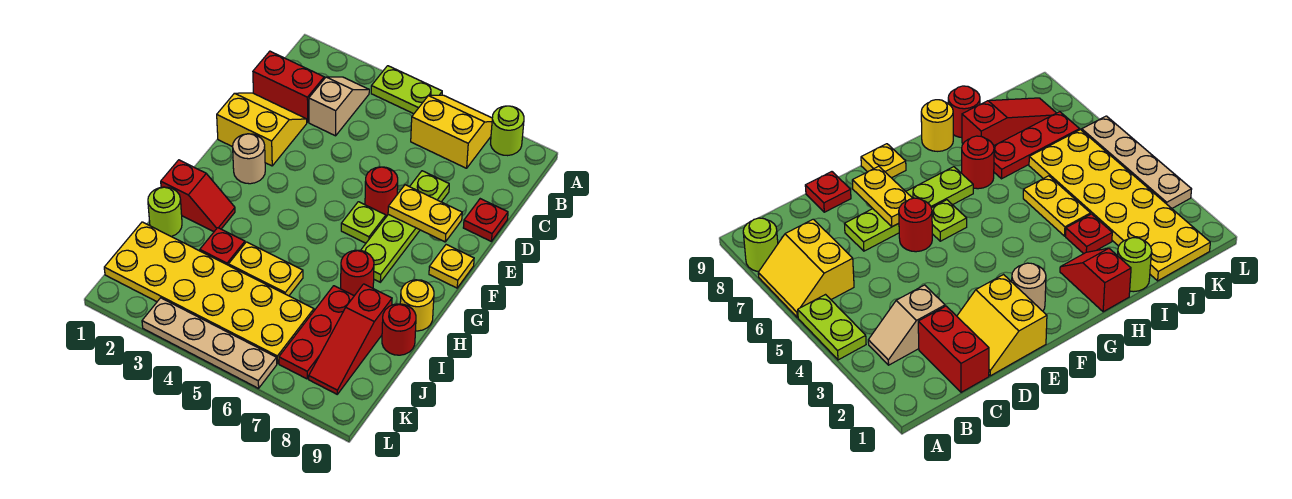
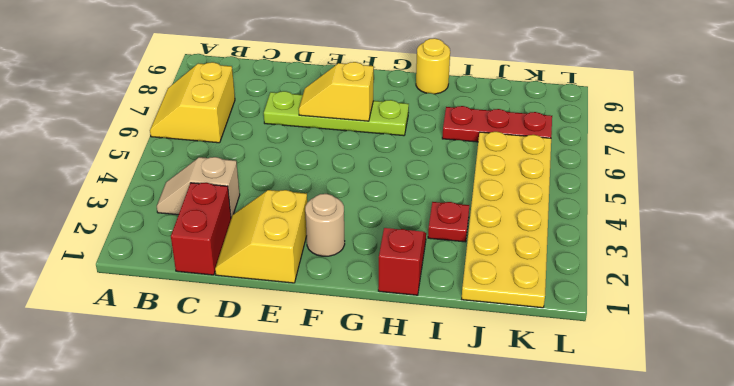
yellow slope E7:F7 level 2 top F -> yellow plate E7:E8 level 2
none -> lime plate A4:A5 level 1
none -> lime round brick A8 level 1
none -> red plate D9 level 1

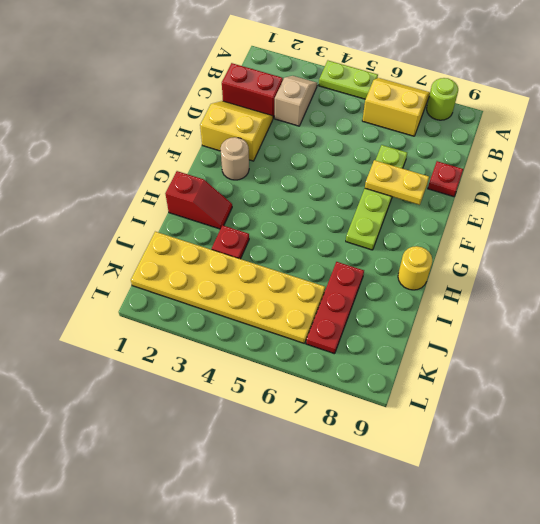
none -> red round brick E6 level 1
none -> lime plate F6 level 1
none -> yellow plate F9 level 1

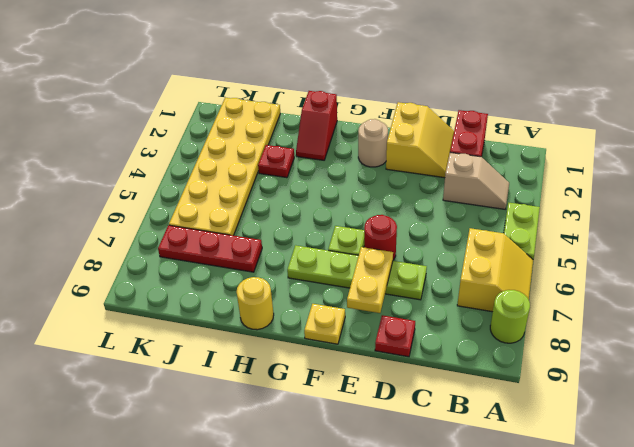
none -> red round brick H7 level 1
none -> lime round brick I1 level 1
none -> yellow plate I4:I5 level 1

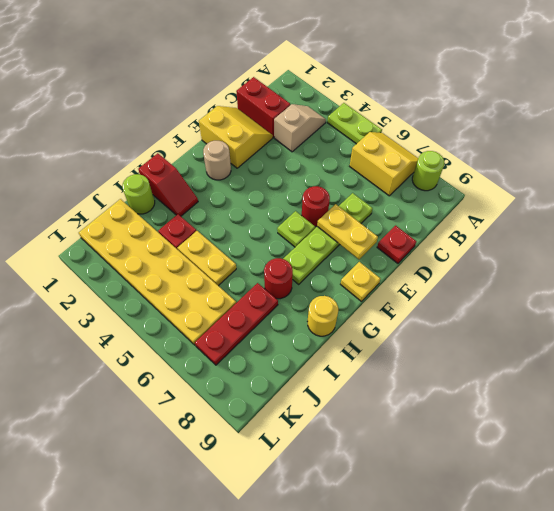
none -> red slope I8:K8 level 1 top I
none -> red round brick I9 level 1
none -> tan plate L3:L6 level 1

